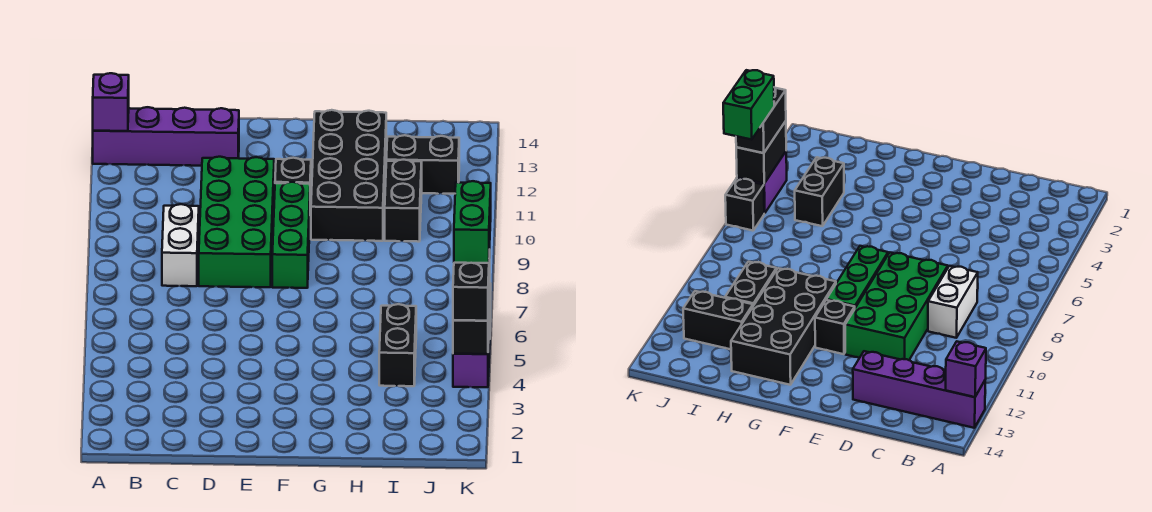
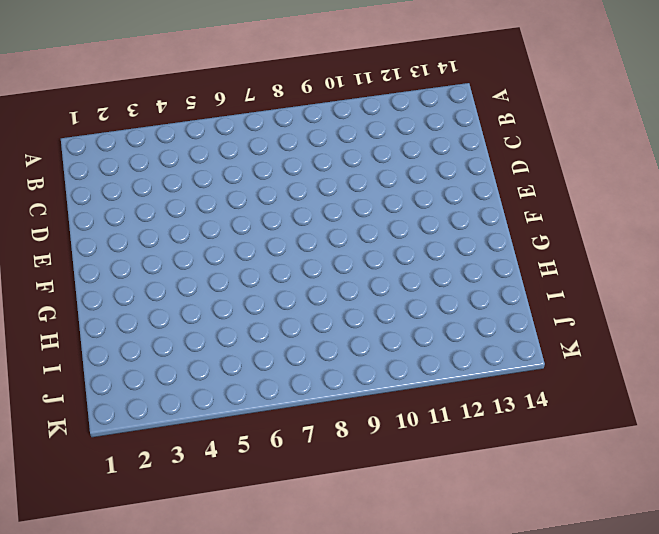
none -> purple brick A13:D13 level 1
none -> white brick C8:C9 level 1
none -> green brick D8:E11 level 1

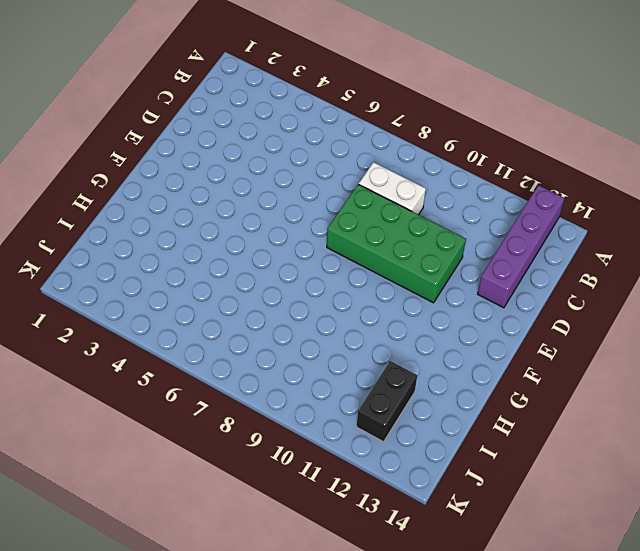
none -> green brick F8:F10 level 1
none -> black brick F11 level 1
none -> black brick G10:H13 level 1

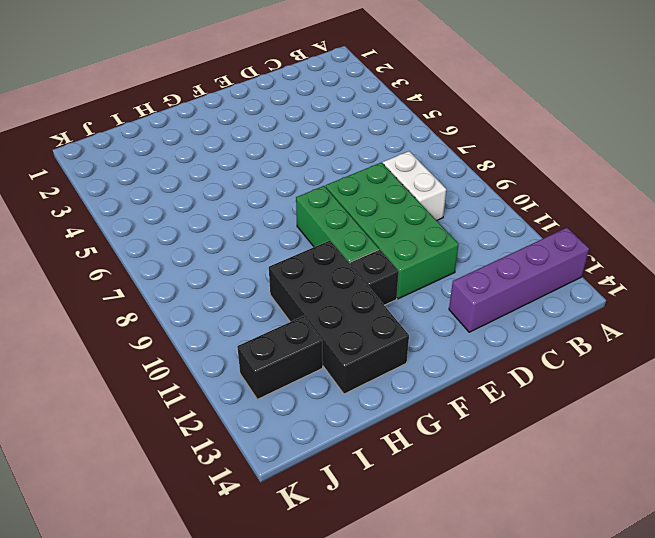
none -> black brick I4:I5 level 1
none -> black brick I10:I11 level 1
none -> purple brick K4:K5 level 1

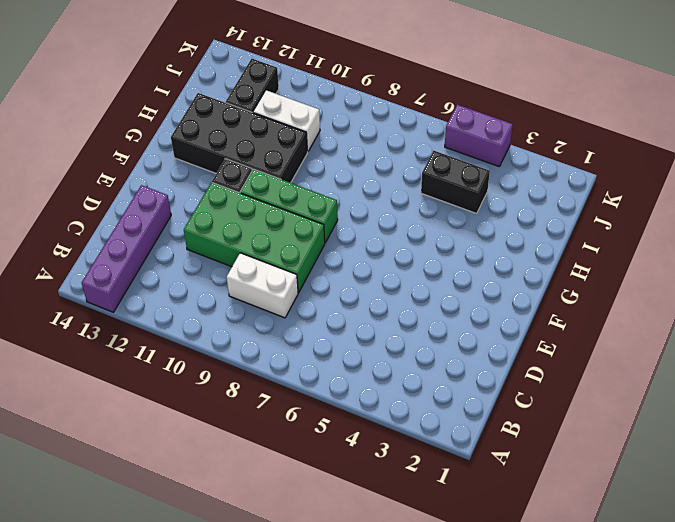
white brick I10:I11 level 1 -> black brick I10:I11 level 1
none -> black brick K6 level 1
none -> purple brick A13 level 2
none -> black brick K4:K5 level 2

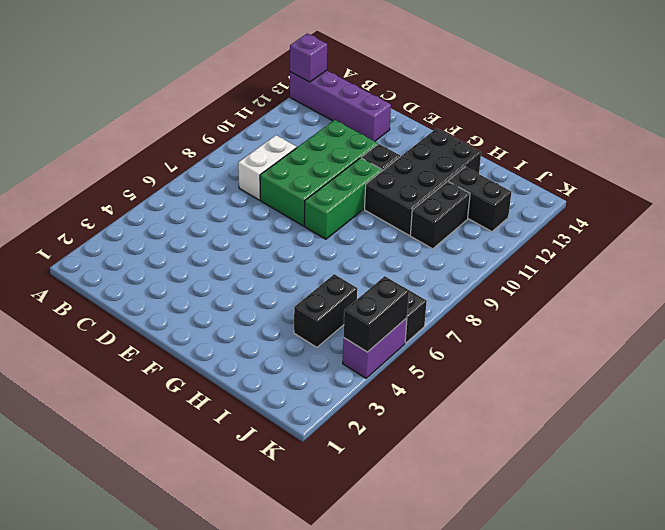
none -> black brick K4:K5 level 3
none -> green brick K5:K6 level 4

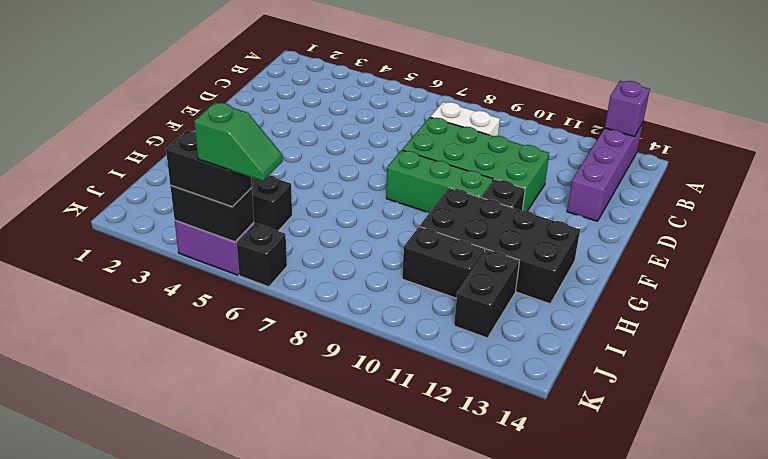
green slope K5:K6 level 4 top 5 -> green brick K5:K6 level 4

